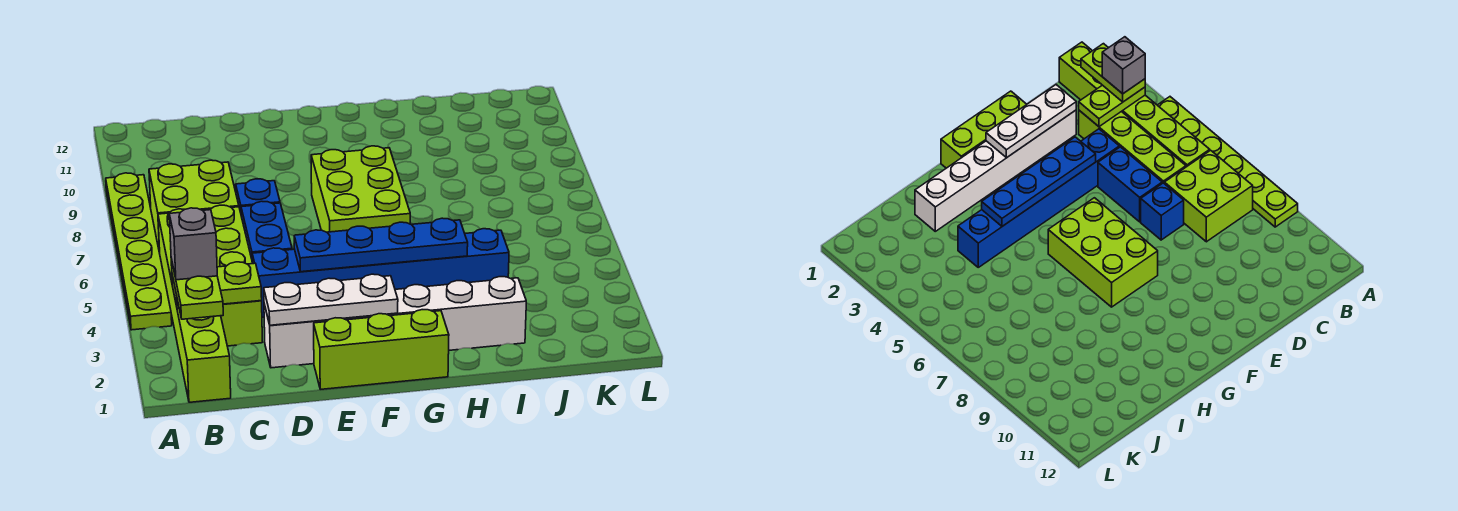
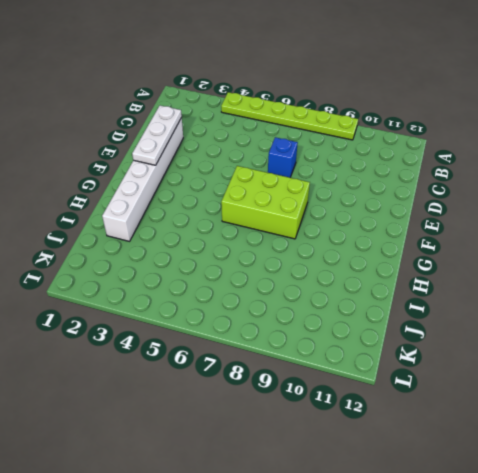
none -> lime brick B1:B6 level 1
none -> lime brick B7:C8 level 1
none -> lime brick C3:C6 level 1

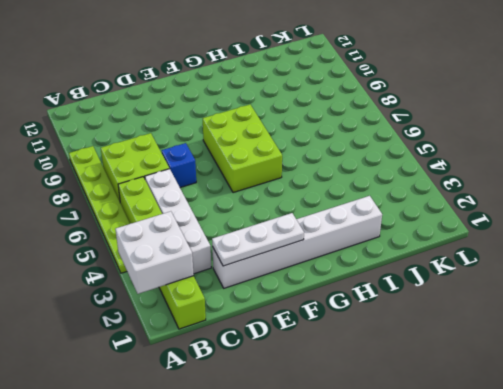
white brick A2:B3 level 2 -> lime plate B3:C3 level 2
white brick C3:C6 level 1 -> lime brick C3:C6 level 1
none -> blue brick D4:I4 level 1
none -> blue brick D5:D6 level 1
none -> lime brick E1:G1 level 1

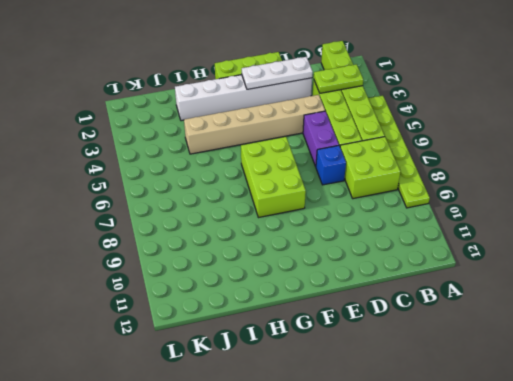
tan brick D4:I4 level 1 -> blue brick D4:I4 level 1
purple brick D5:D6 level 1 -> blue brick D5:D6 level 1
none -> blue plate E4:H4 level 2
none -> lime plate B2:B3 level 3
none -> grey brick B3 level 4

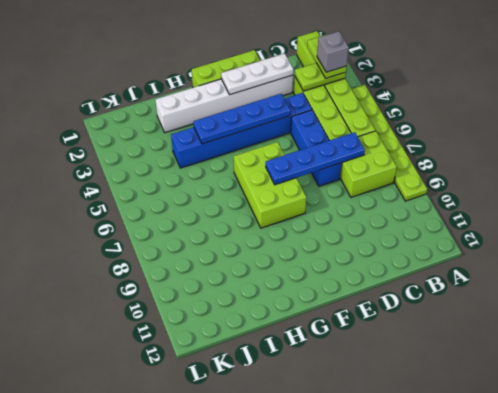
blue plate C7:F7 level 2 -> none

